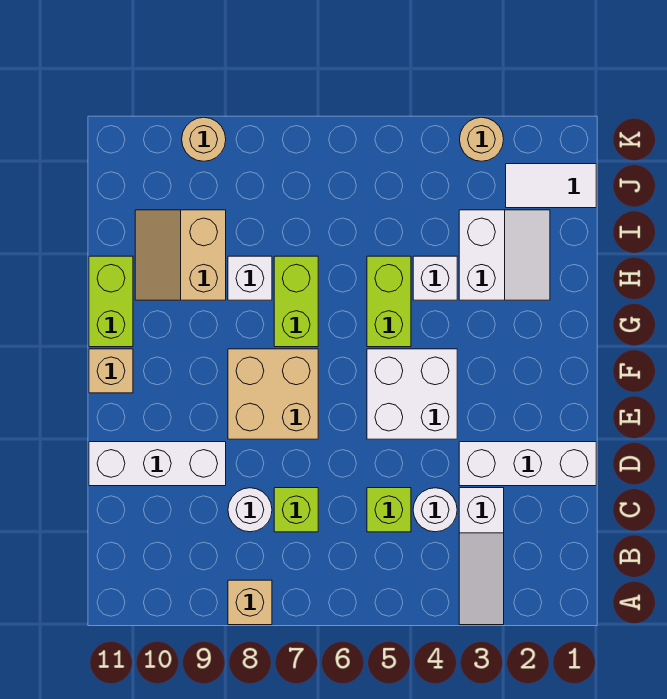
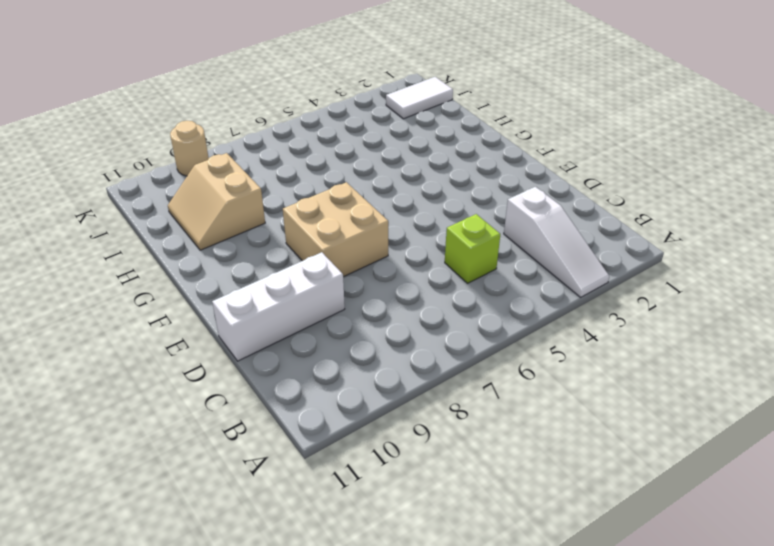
none -> tan brick A8 level 1
none -> white round brick C4 level 1
none -> lime brick C7 level 1

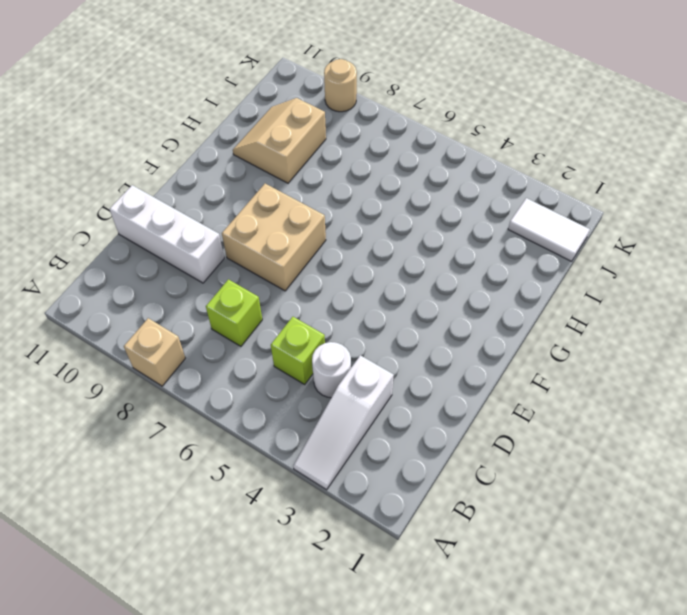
none -> white round brick C8 level 1
none -> white brick D1:D3 level 1
none -> white brick E4:F5 level 1

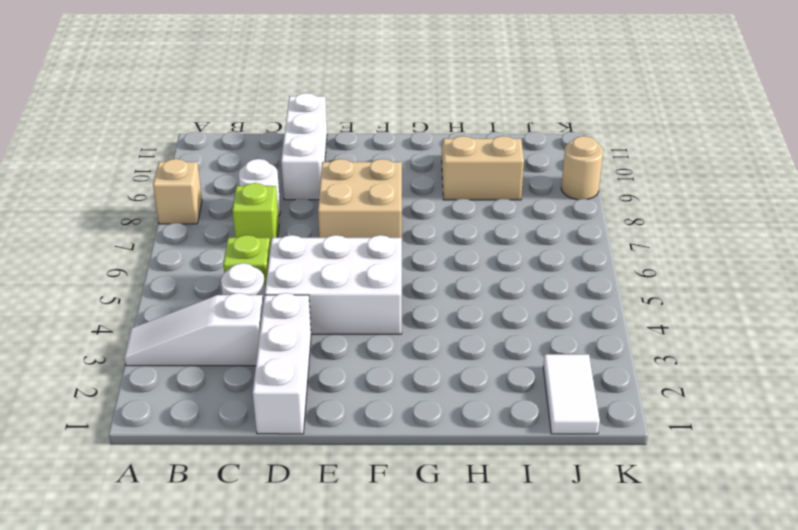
white brick D4:F5 level 1 -> white brick E4:F5 level 1
none -> tan brick F11 level 1
none -> lime brick G5:H5 level 1
none -> lime brick G7:H7 level 1

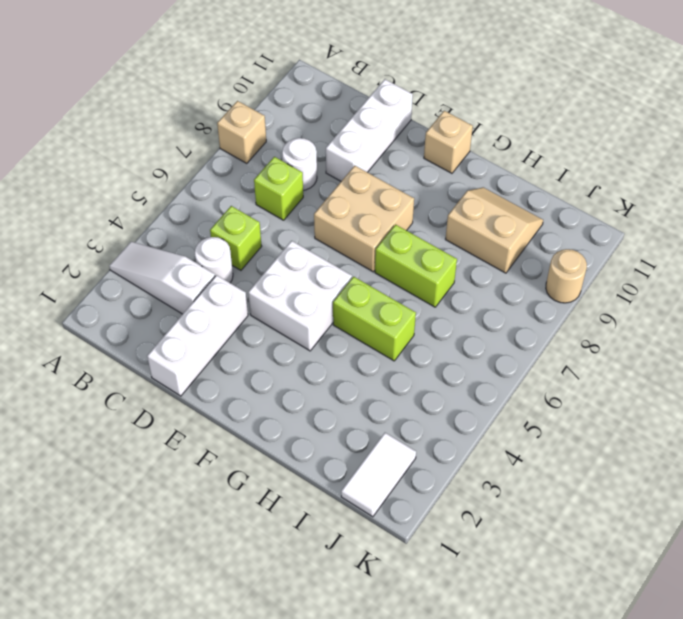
none -> lime brick G11:H11 level 1
none -> white slope H2:I3 level 1 top 3
none -> white brick H4 level 1

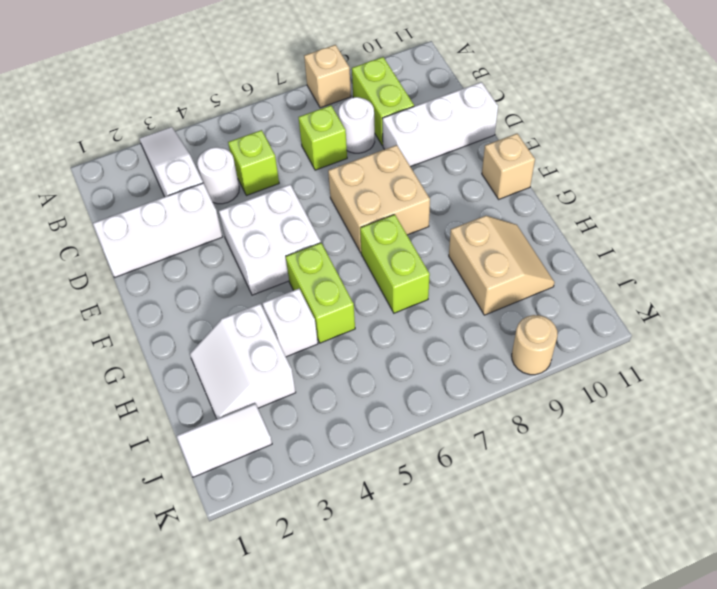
lime brick B9:C9 level 1 -> lime brick G11:H11 level 1
none -> white brick H8 level 1
none -> tan round brick K3 level 1

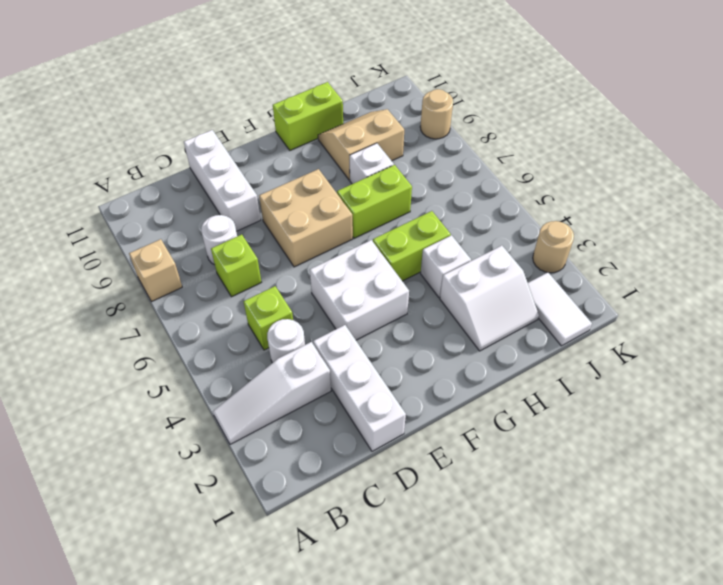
none -> tan brick F11 level 1

